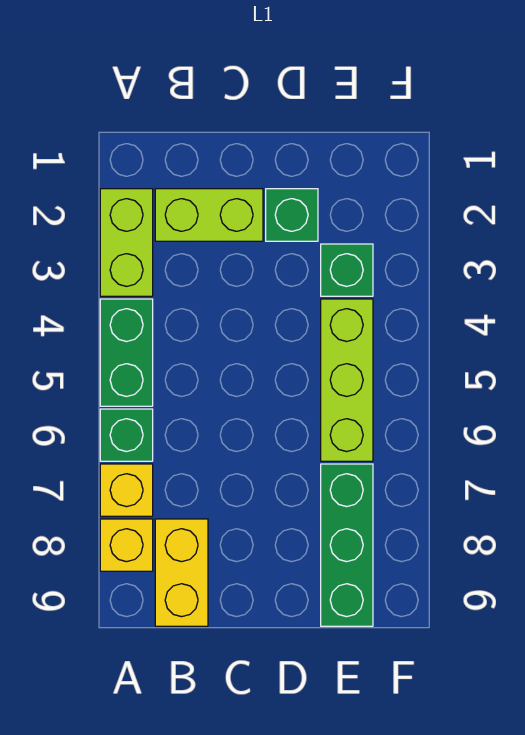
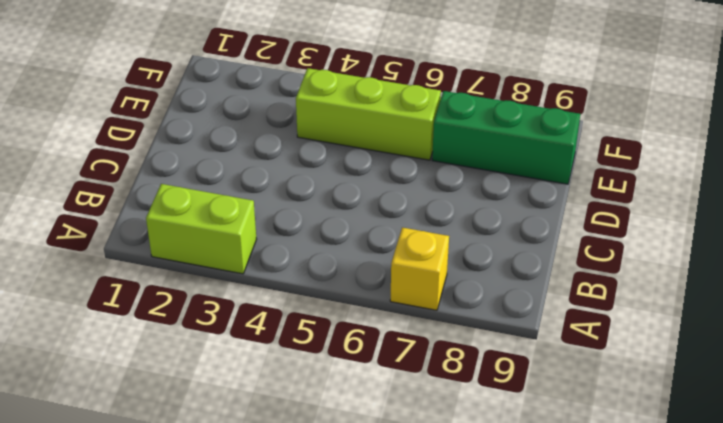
none -> green brick A4:A5 level 1
none -> green brick A6 level 1

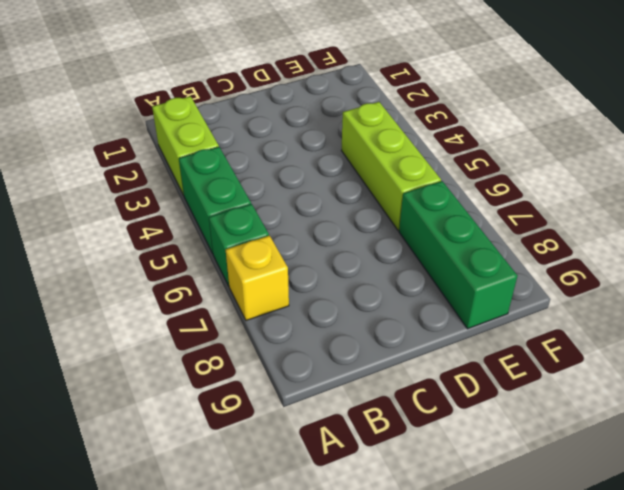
none -> yellow brick A8 level 1
none -> lime brick B2:C2 level 1

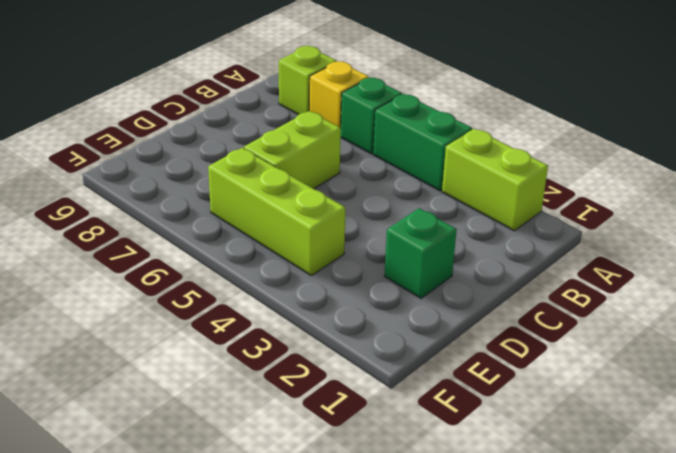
lime brick A8 level 1 -> yellow brick A8 level 1
lime brick C6:D6 level 1 -> lime brick B2:C2 level 1
none -> yellow brick B8:B9 level 1
none -> green brick E3 level 1

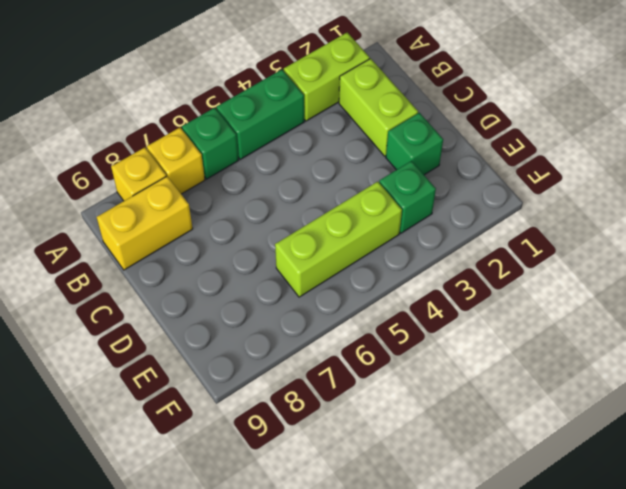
none -> green brick E7:E9 level 1

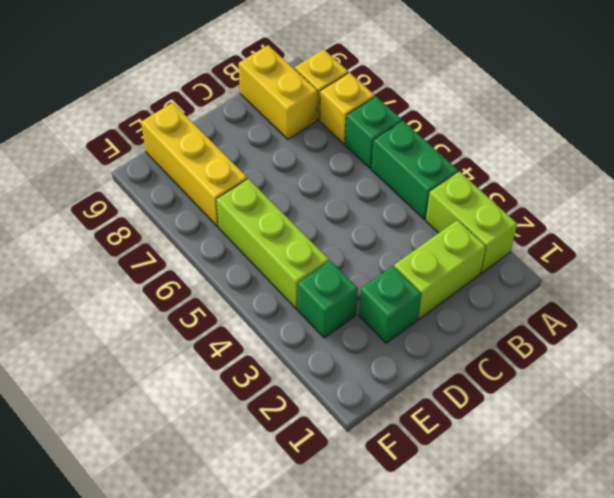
yellow brick E7:E9 level 1 -> green brick E7:E9 level 1

